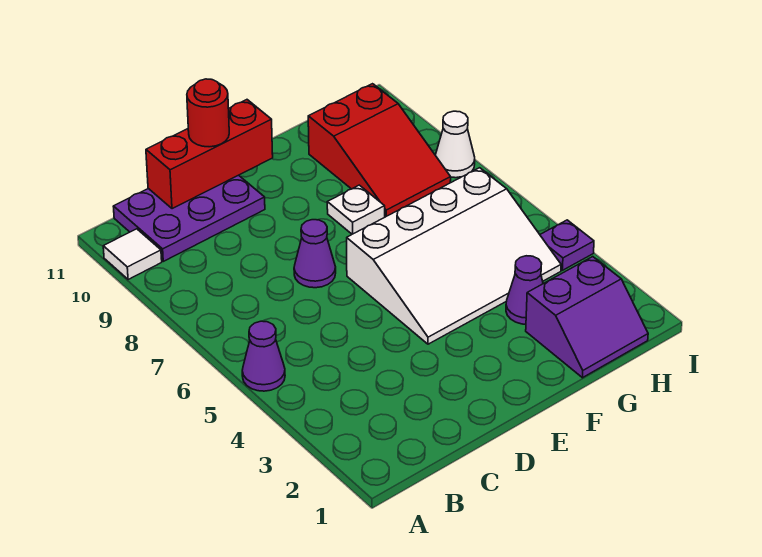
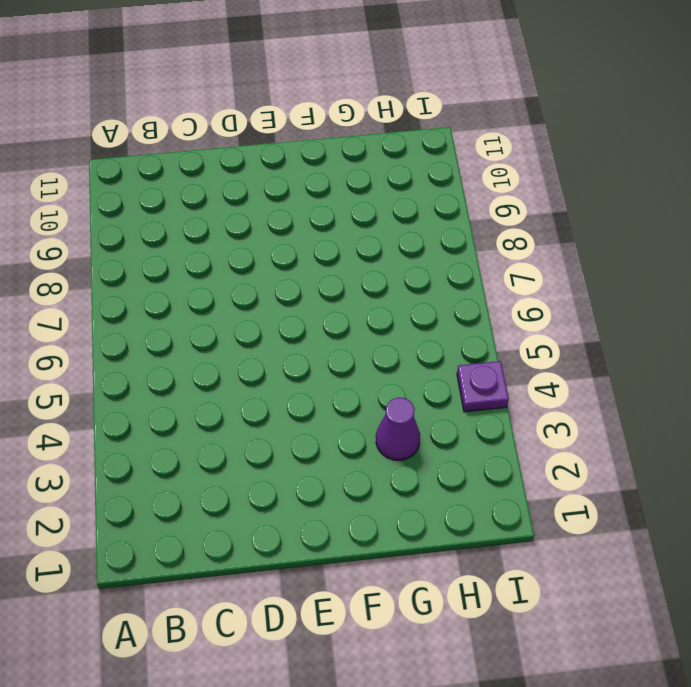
none -> purple cone A5 level 1
none -> white tile A10 level 1
none -> purple plate B10:D11 level 1

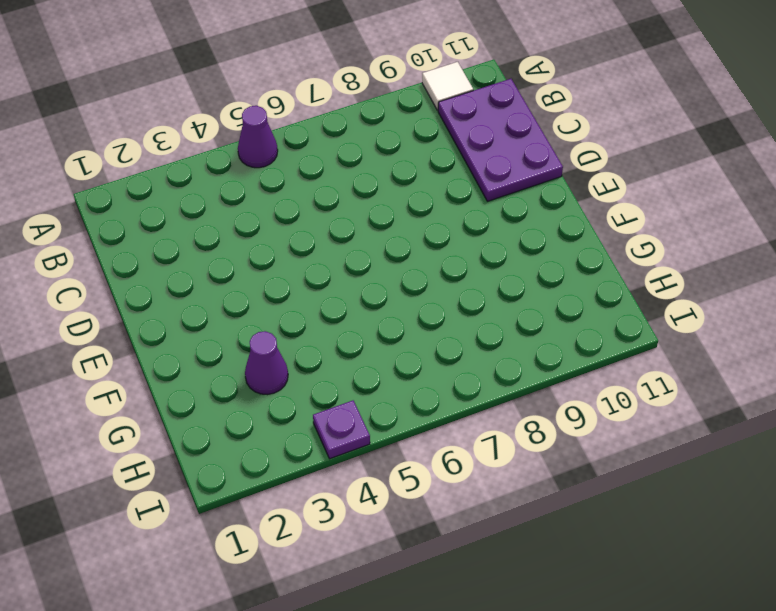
none -> purple cone D7 level 1
none -> white slope E4:H6 level 1 top 6
none -> white plate F8 level 1

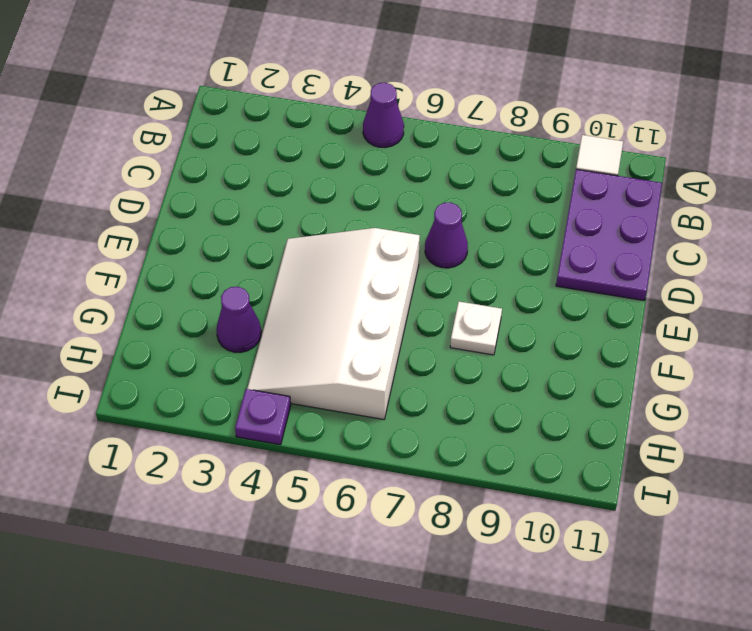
none -> purple slope G1:H2 level 1 top 2
none -> red slope G8:H10 level 1 top 10
none -> white cone I8 level 1

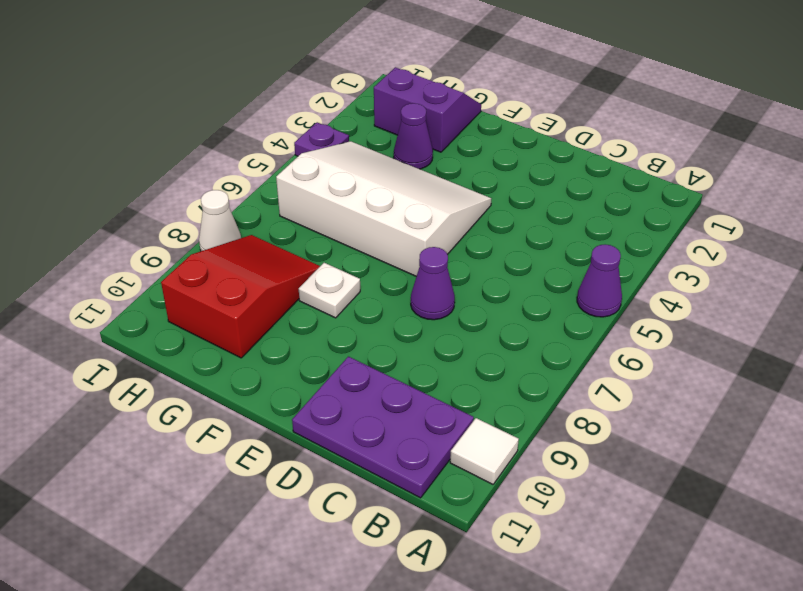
none -> red brick C11:E11 level 2
none -> red round brick D11 level 3

